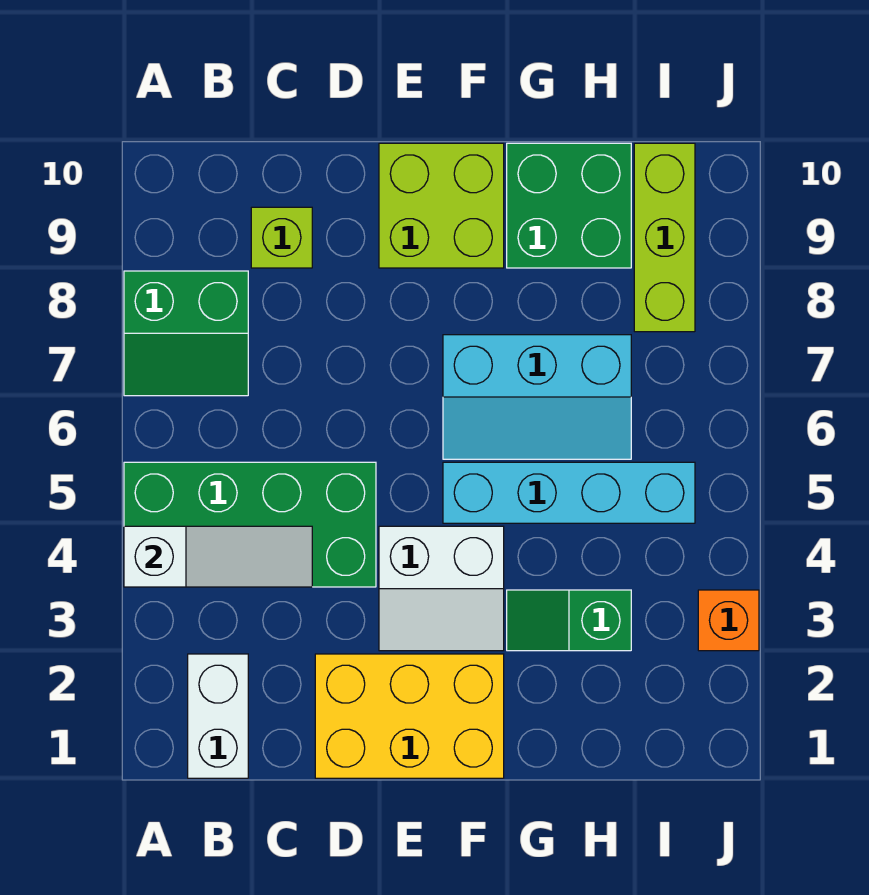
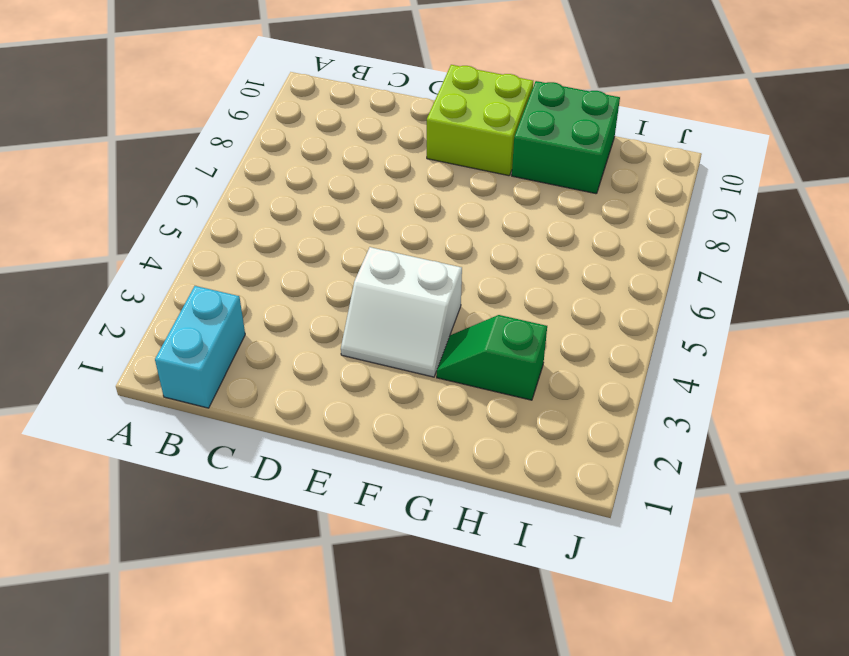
cyan brick B1:B2 level 1 -> white brick B1:B2 level 1
none -> green brick A4:D5 level 1
none -> green slope A7:B8 level 1 top 8
none -> lime brick C9 level 1

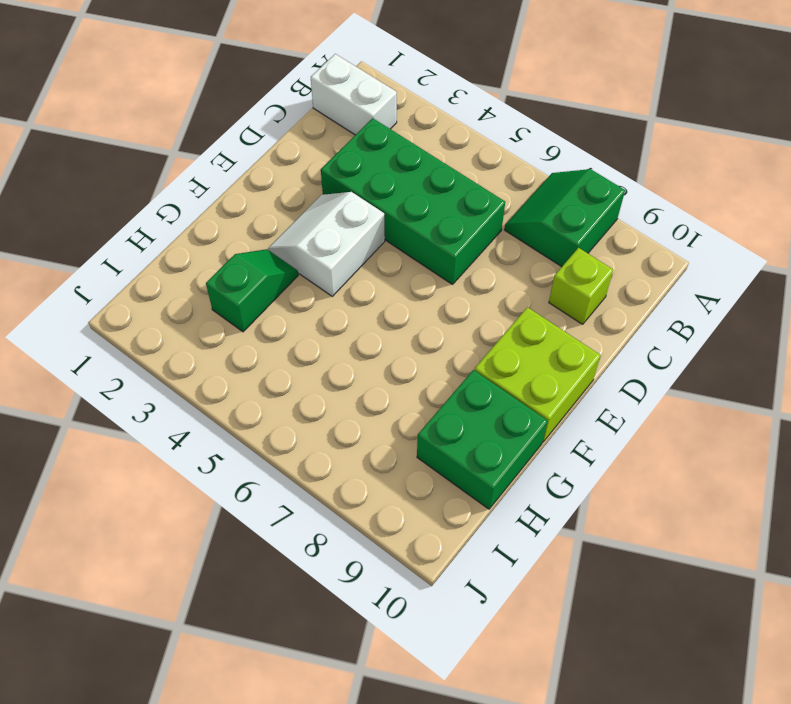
green brick C3:D6 level 1 -> green brick A4:D5 level 1
none -> yellow brick D1:F2 level 1
none -> cyan brick F5:I5 level 1
none -> cyan slope F6:H7 level 1 top 7

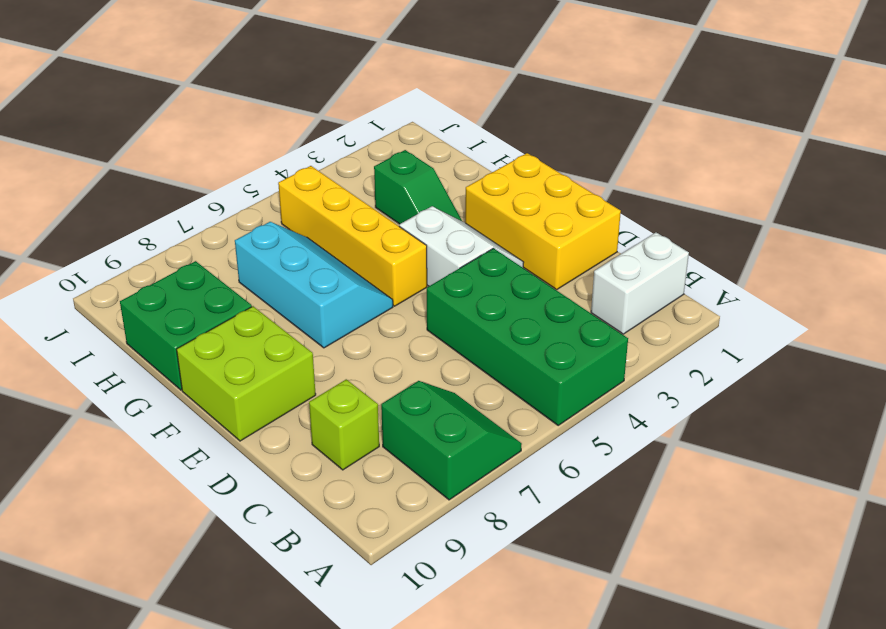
yellow brick F5:I5 level 1 -> cyan brick F5:I5 level 1
none -> lime brick I8:I10 level 1
none -> orange brick J3 level 1
none -> white slope A4:C4 level 2 top A

